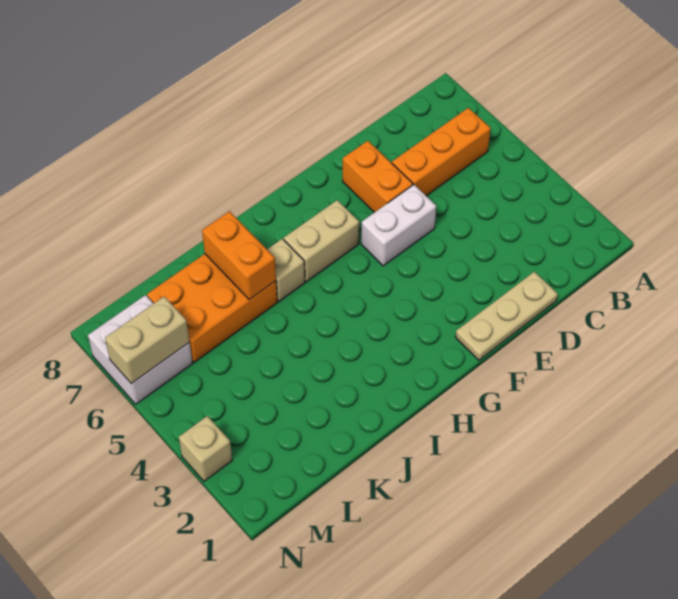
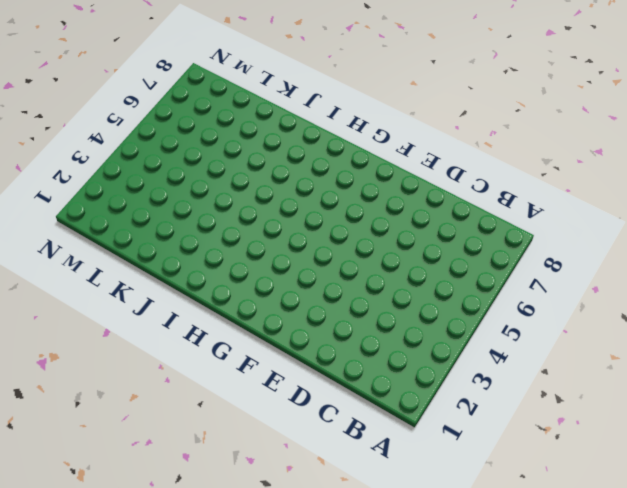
none -> orange brick B6:D6 level 1
none -> tan plate D1:F1 level 1

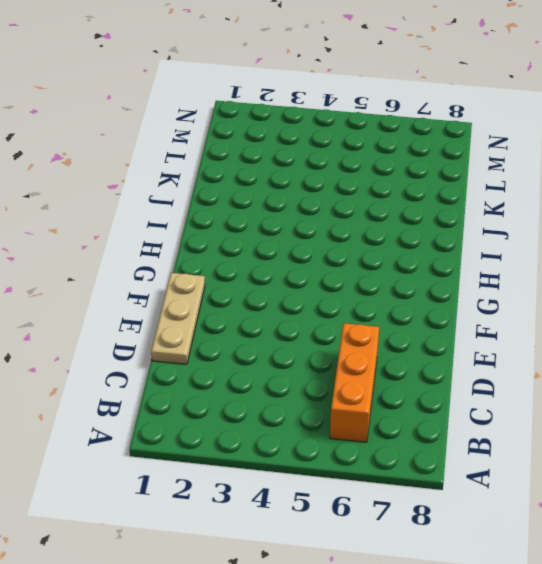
none -> white brick E5:F5 level 1
none -> orange brick E6:E7 level 1

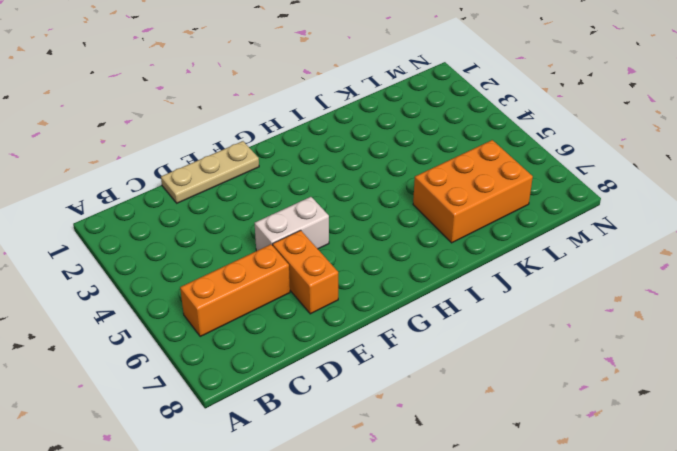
none -> tan brick G6:H6 level 1
none -> tan brick I6 level 1

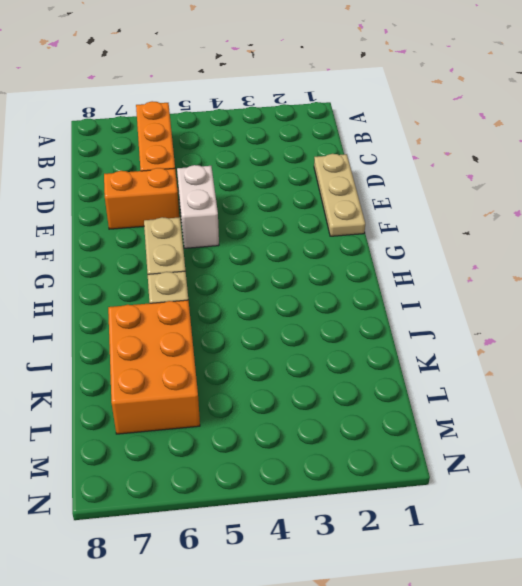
none -> white brick M6:N7 level 1
none -> tan brick N3 level 1

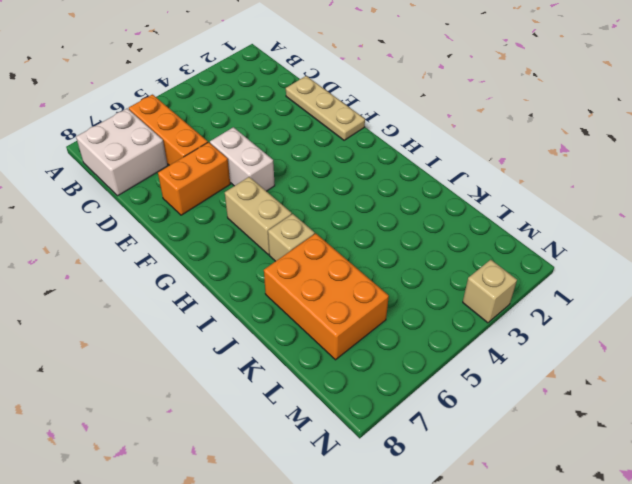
white brick B7:C8 level 1 -> white brick M6:N7 level 1
none -> orange brick J6:J7 level 2
none -> tan brick M6:N6 level 2

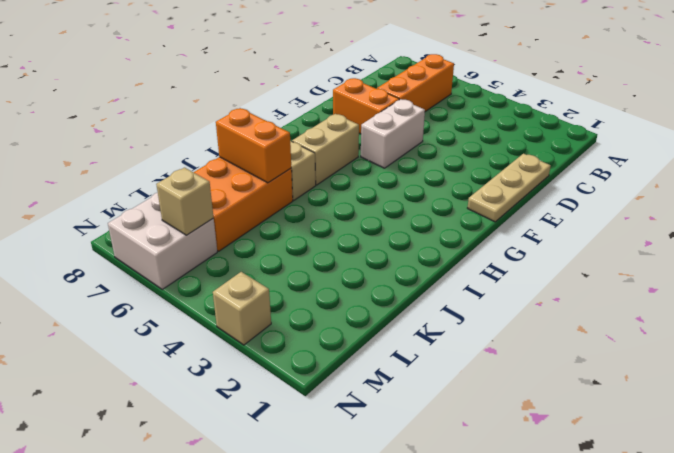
tan brick M6 level 2 -> tan brick M6:N6 level 2

